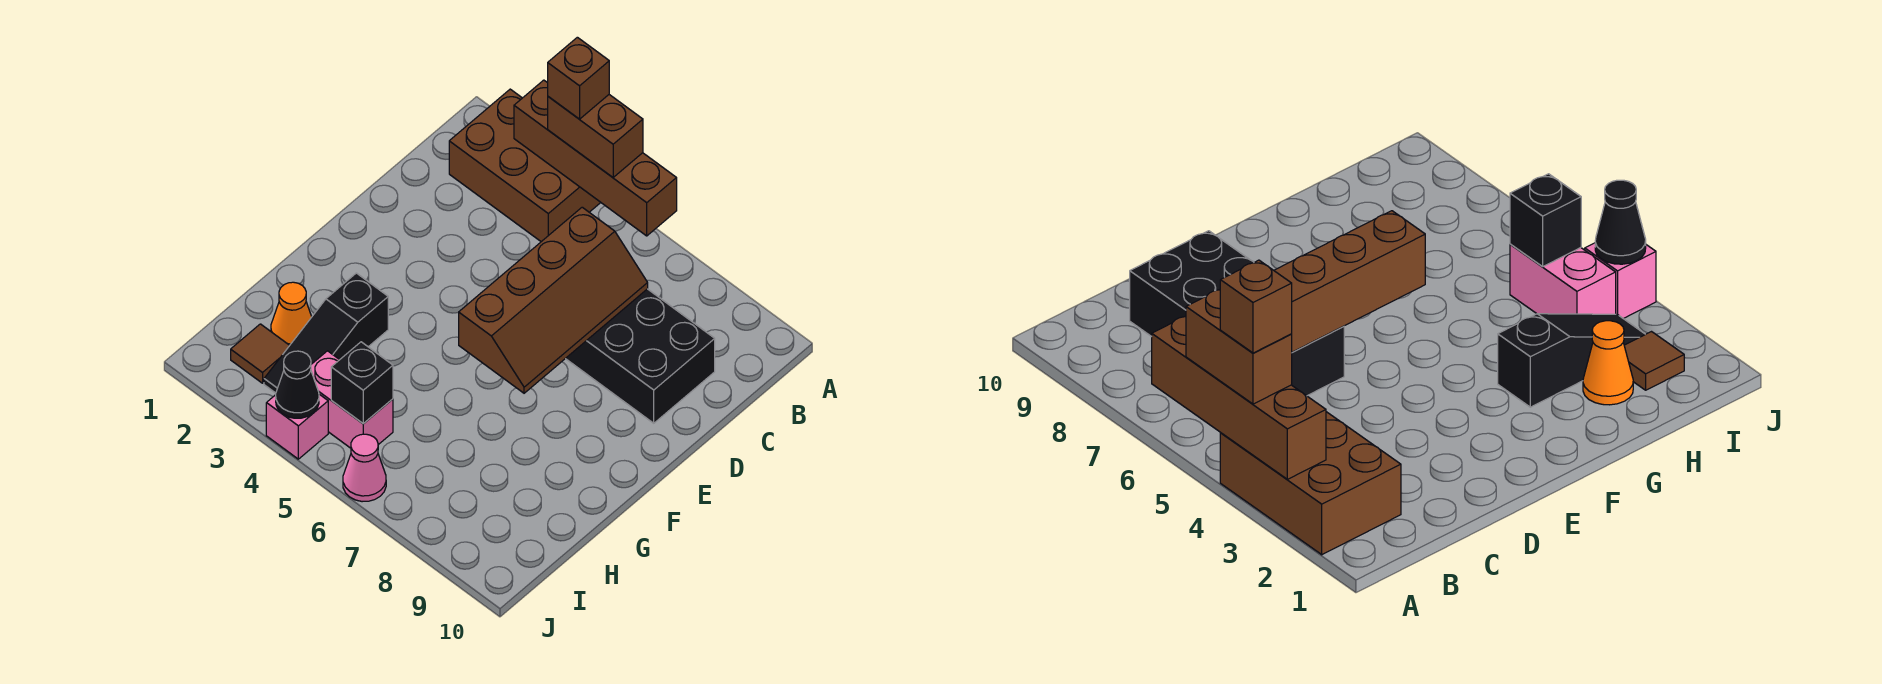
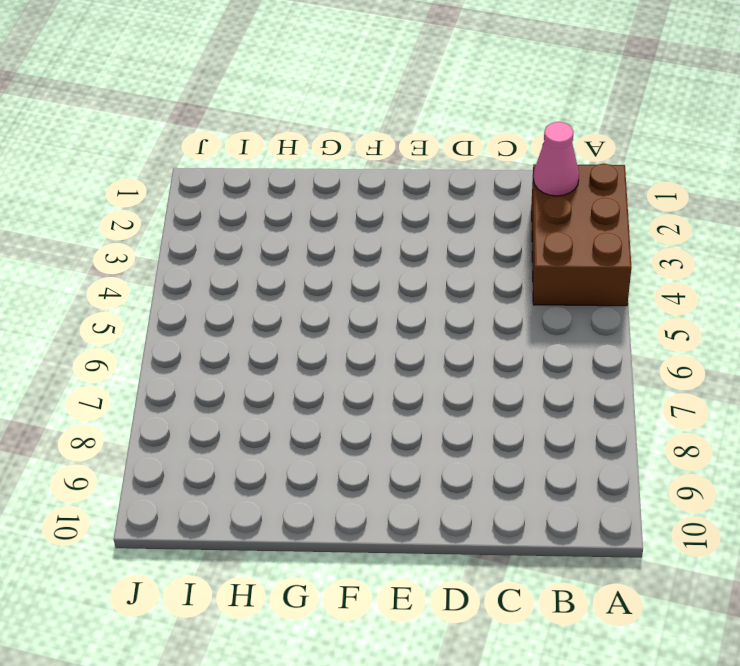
pink cone B2 level 2 -> pink cone J6 level 1
none -> black brick C6:D9 level 1
none -> black slope G3:I3 level 1 top G
none -> orange cone H2 level 1

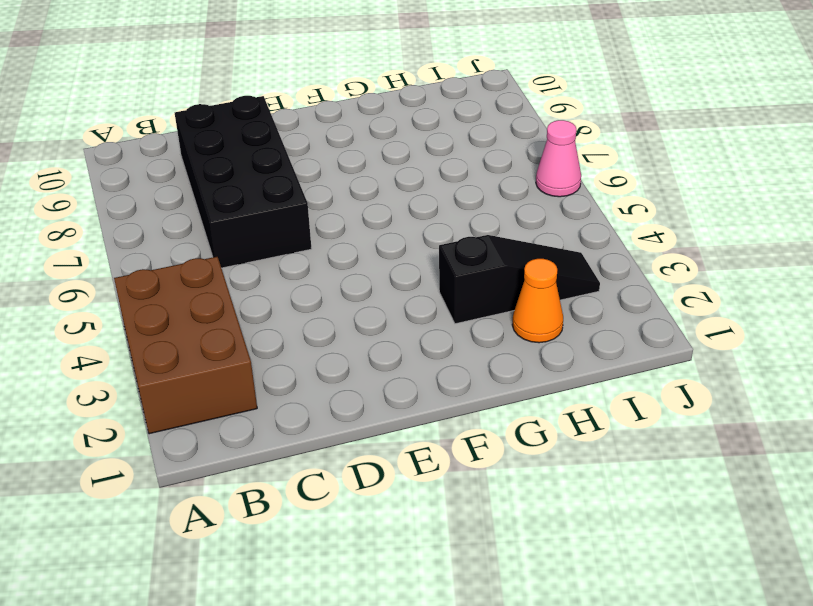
none -> brown tile I2 level 1
none -> pink brick I4:I5 level 1
none -> pink brick J4 level 1

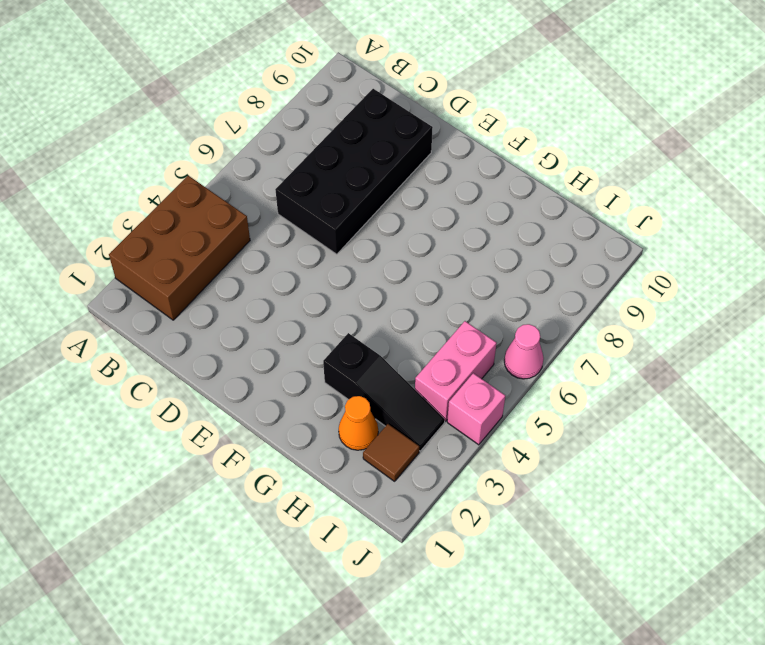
none -> brown brick A3:A6 level 2
none -> brown slope C6:F7 level 2 top 6
none -> black brick I5 level 2

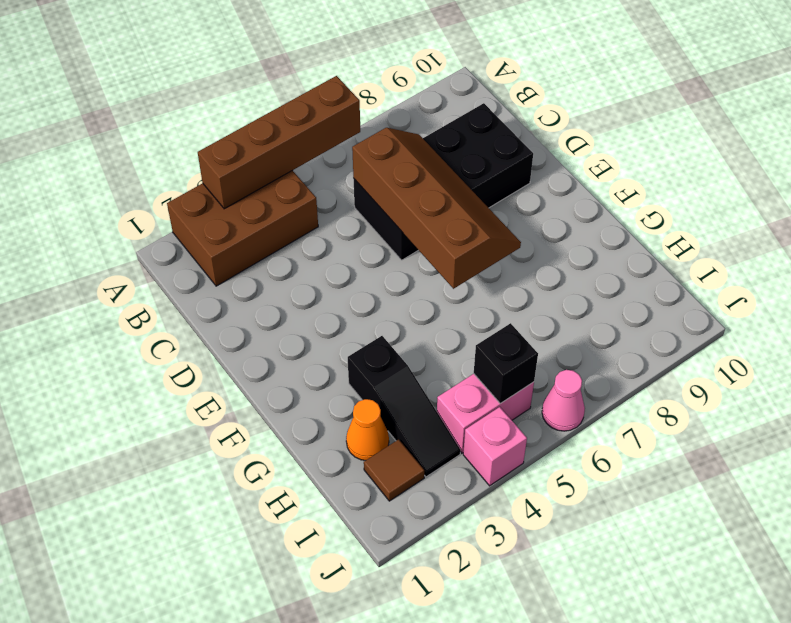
none -> black cone J4 level 2
none -> brown brick A4:A5 level 3
none -> brown brick A4 level 4

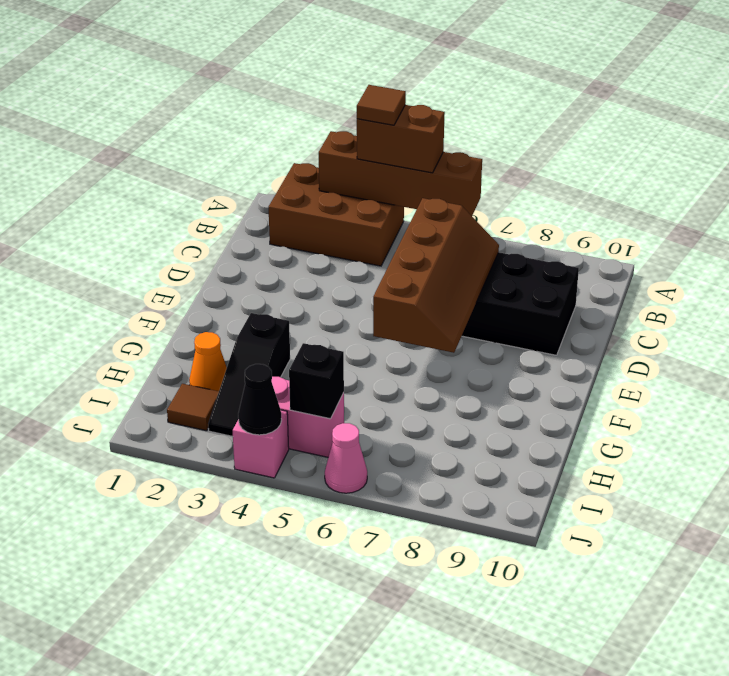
brown tile A4 level 4 -> brown brick A4 level 4

